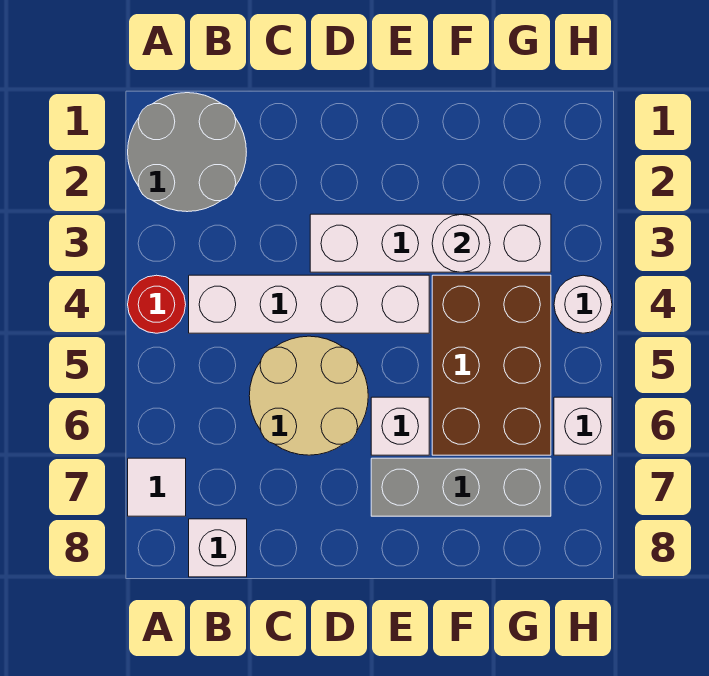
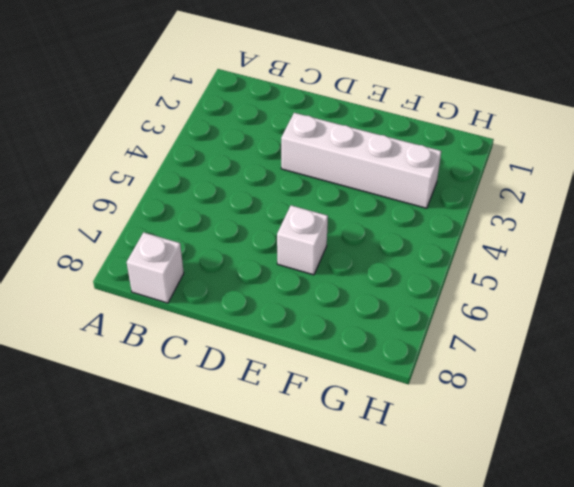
none -> grey round brick A1:B2 level 1
none -> red round brick A4 level 1
none -> white tile A7 level 1

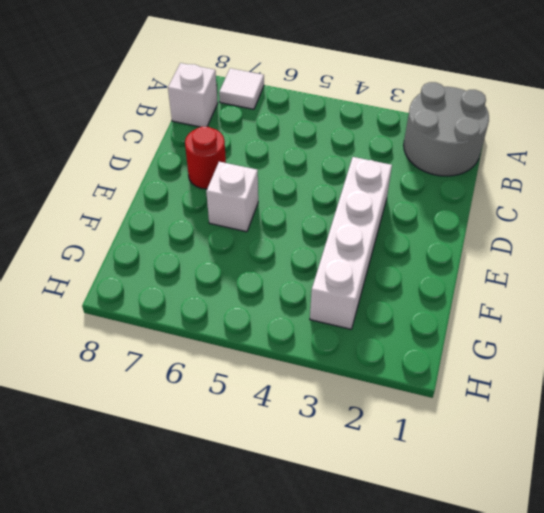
red round brick D7 level 1 -> red round brick A4 level 1
none -> white brick B4:E4 level 1
none -> tan round brick C5:D6 level 1
none -> grey brick E7:G7 level 1

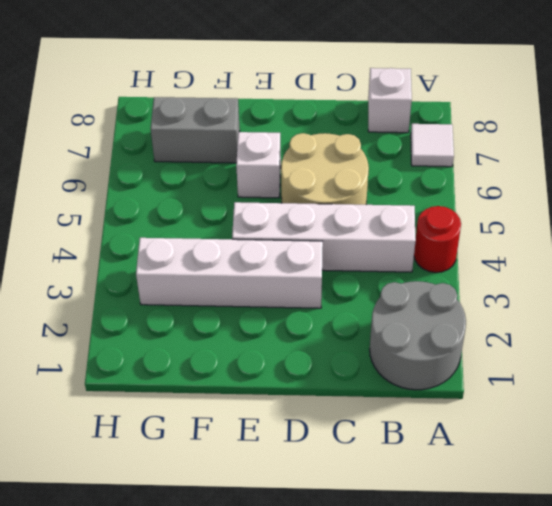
grey brick F7:G7 level 1 -> grey brick E7:G7 level 1
none -> brown brick F4:G6 level 1
none -> white round brick H4 level 1
none -> white brick H6 level 1

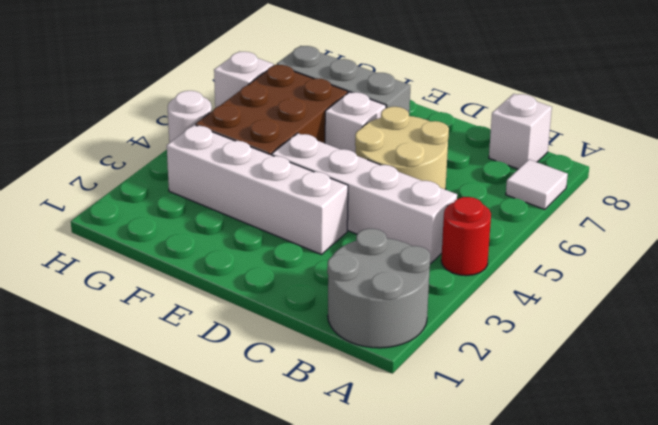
none -> white round brick F3 level 2

